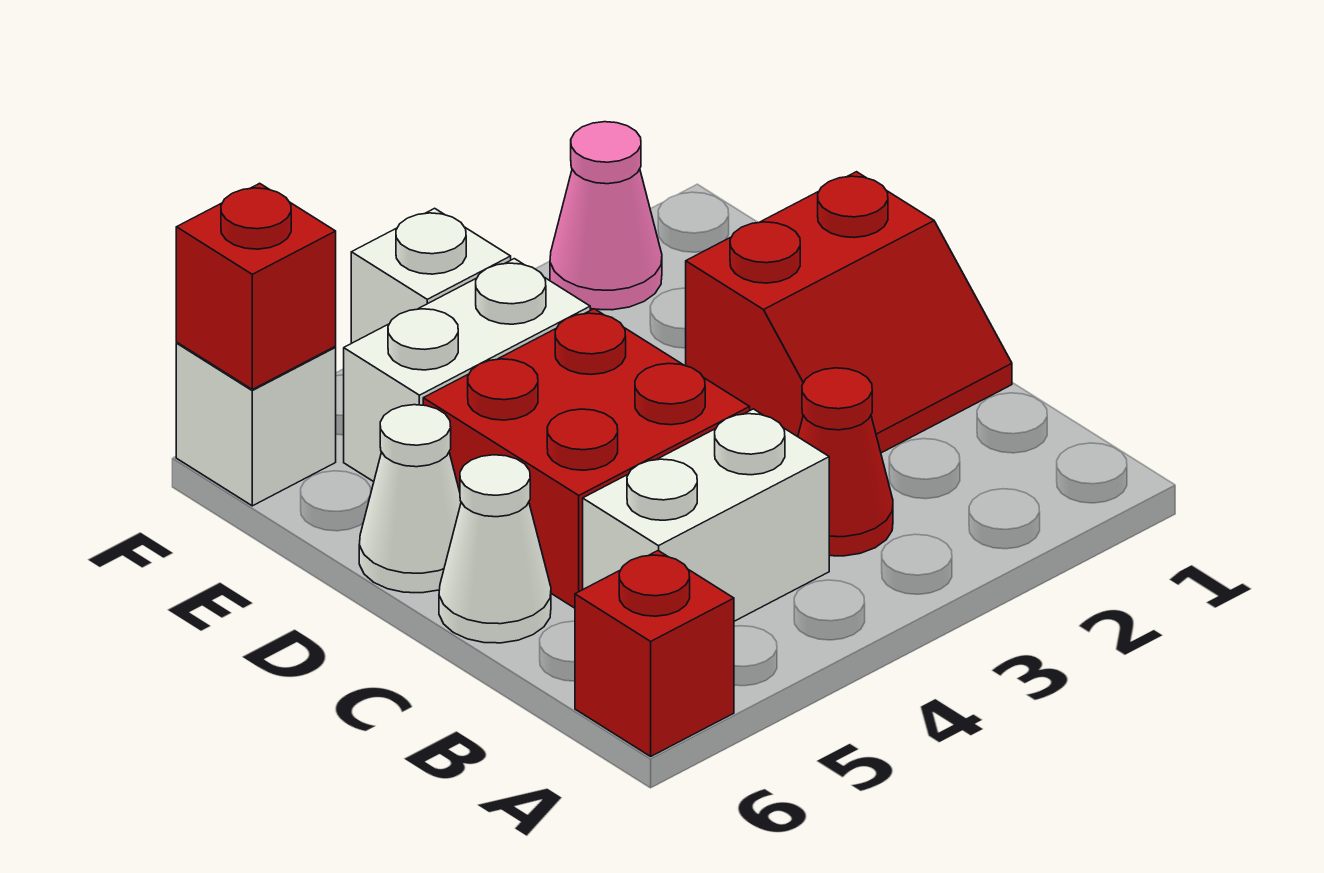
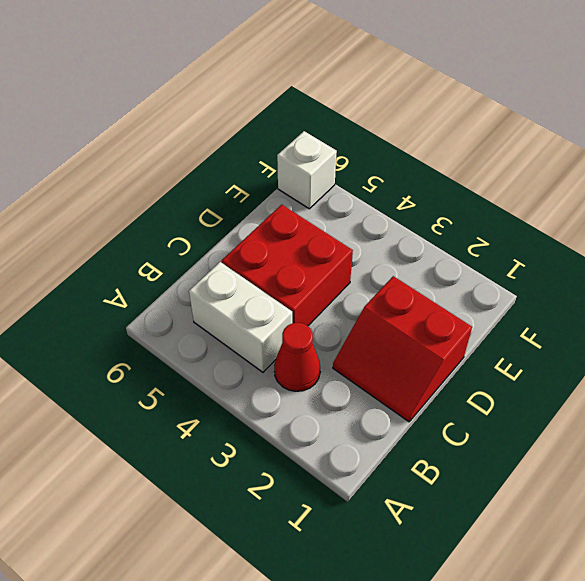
none -> red brick A6 level 1
none -> white cone C6 level 1
none -> white cone D6 level 1

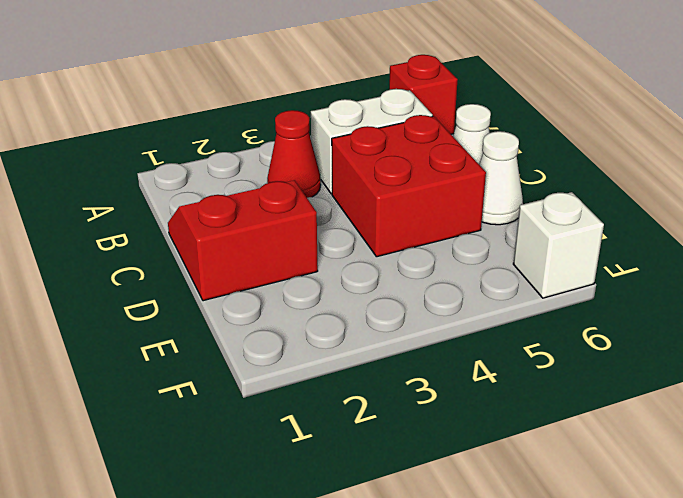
none -> white brick E4:E5 level 1
none -> pink cone F2 level 1
none -> white brick F4 level 1

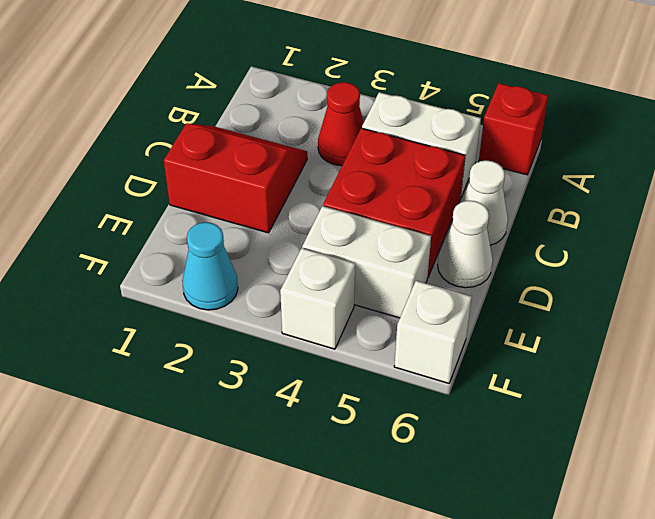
cyan cone F2 level 1 -> pink cone F2 level 1
none -> red brick F6 level 2

